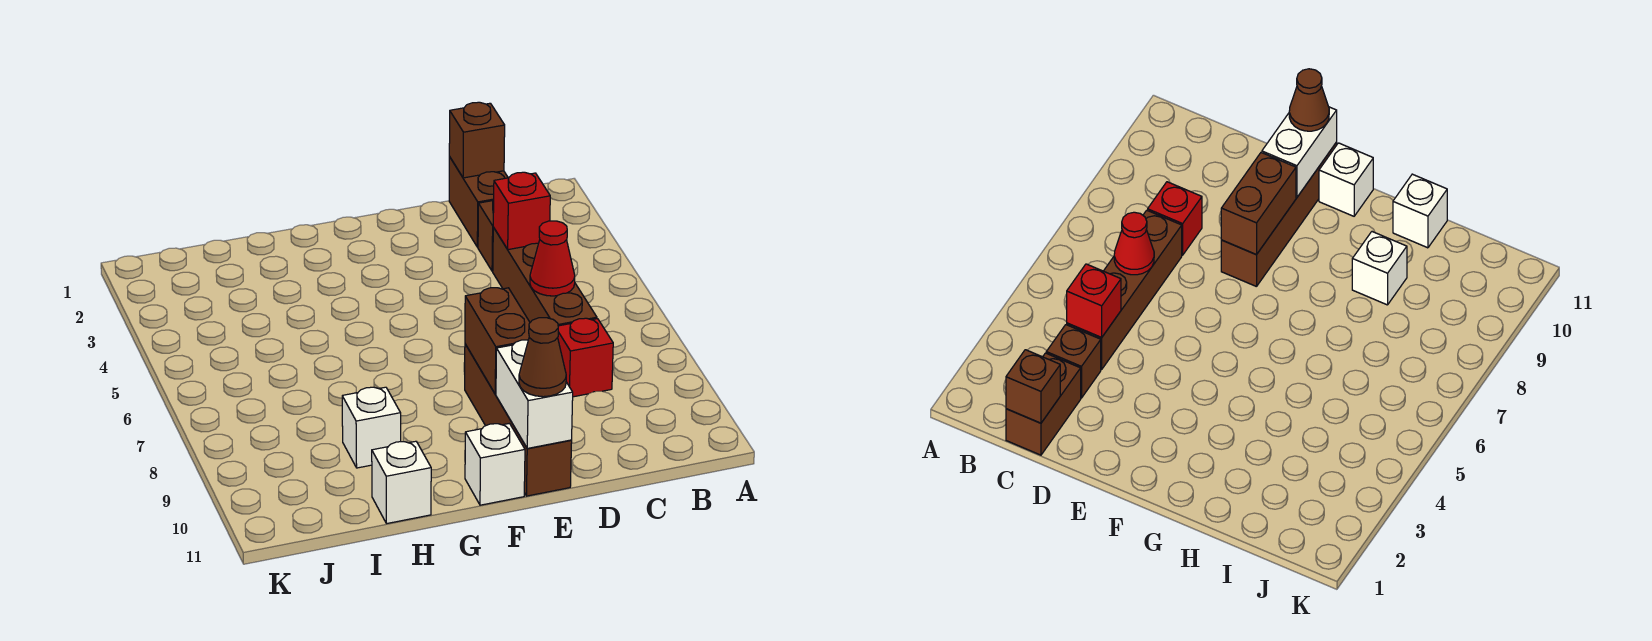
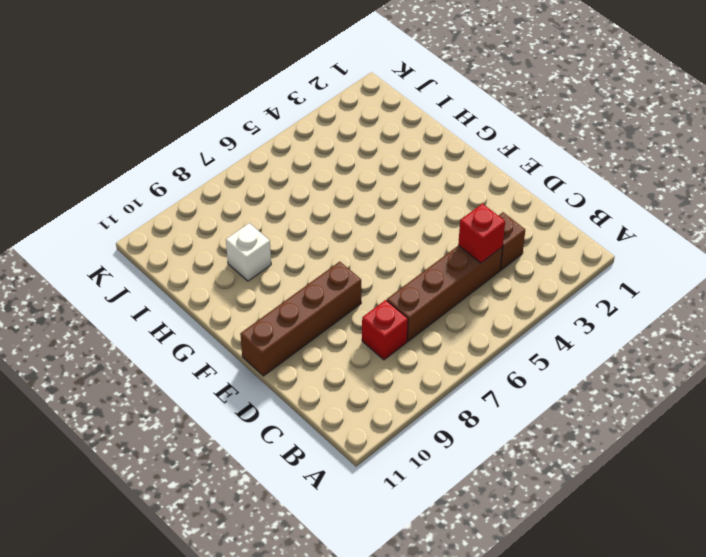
none -> brown brick C1:C2 level 1
none -> white brick F11 level 1
none -> white brick H11 level 1

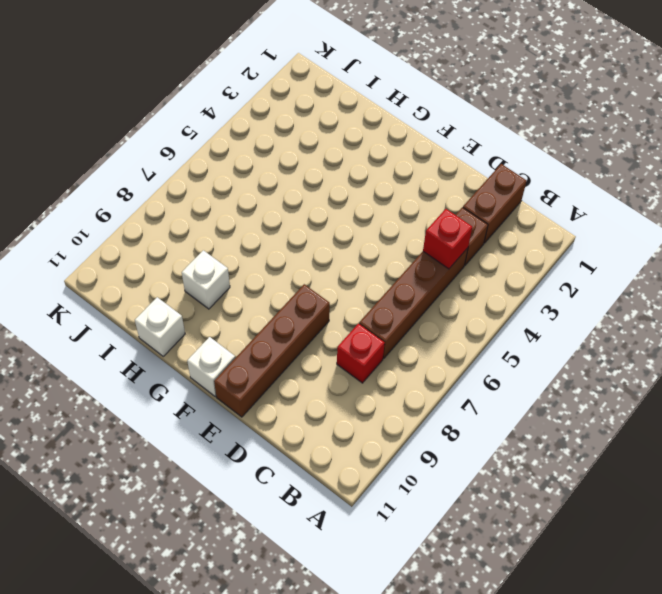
none -> brown brick C1 level 2
none -> red cone C6 level 2
none -> brown brick E8:E9 level 2

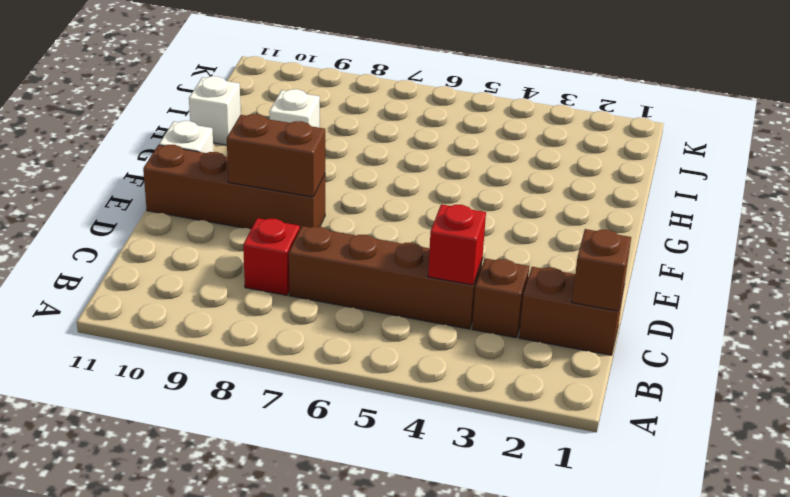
none -> red cone C6 level 2
none -> white brick E10:E11 level 2
none -> brown cone E11 level 3

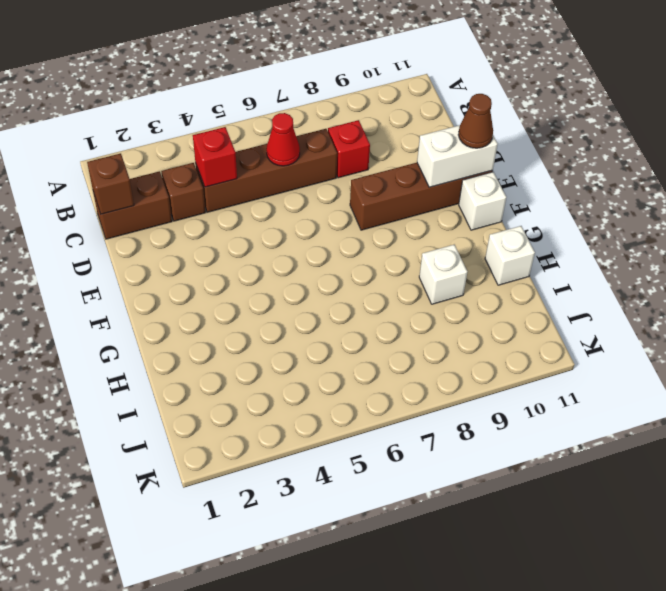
none -> brown brick E8:E9 level 2

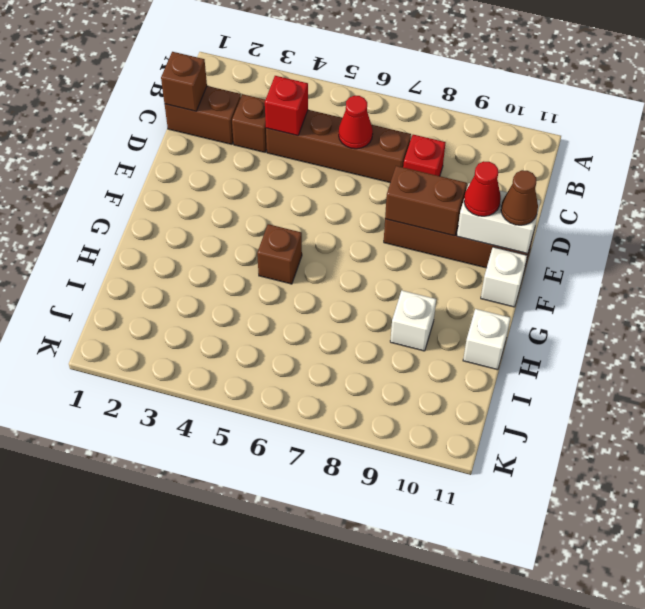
red cone E10 level 3 -> none
brown brick G5 level 1 -> none

